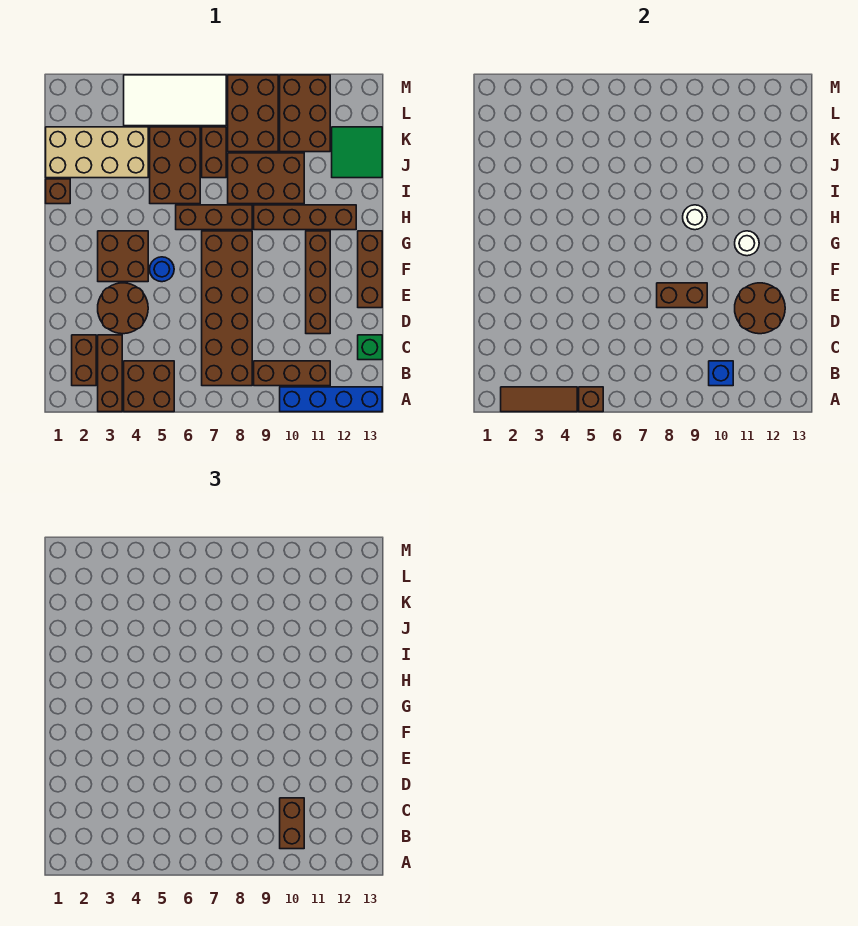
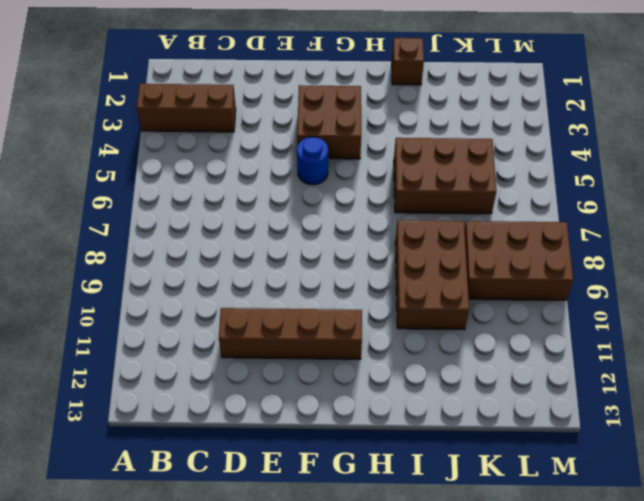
none -> brown brick A4:B5 level 1
none -> blue brick A10:A13 level 1
none -> brown brick B2:C2 level 1
none -> brown brick B7:G8 level 1

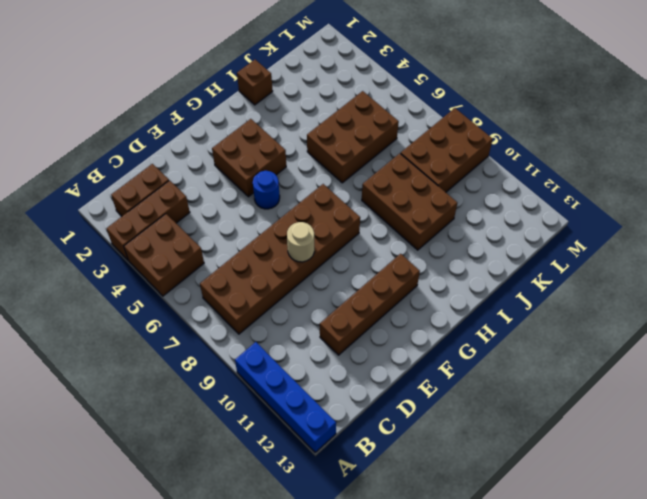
tan round brick E8 level 2 -> brown brick E8:E9 level 2
none -> brown brick B9:B11 level 1
none -> green brick C13 level 1
none -> brown round brick D3:E4 level 1
none -> brown brick E13:G13 level 1

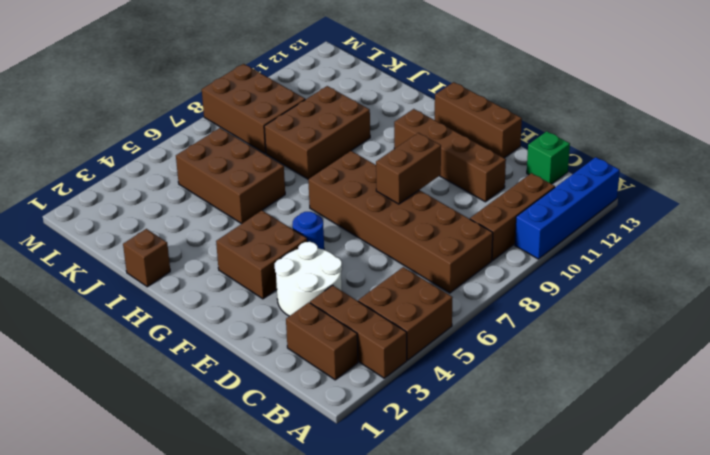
white round brick D3:E4 level 1 -> brown round brick D3:E4 level 1
none -> brown brick H6:H8 level 1
none -> brown brick H9:H12 level 1
none -> tan brick J1:K4 level 1
none -> brown brick J7:K7 level 1

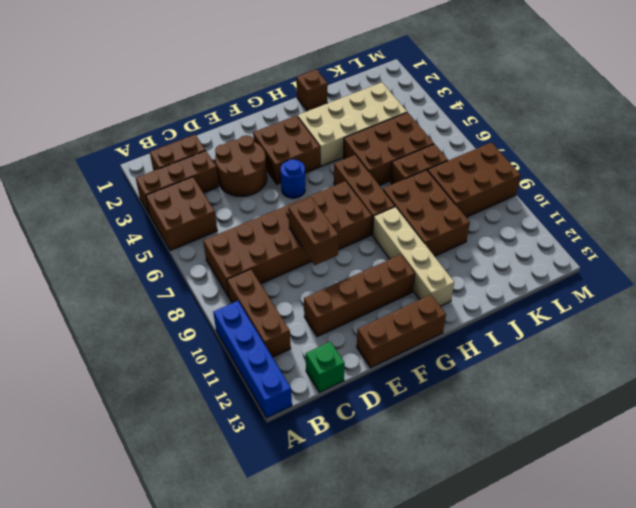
tan brick H3:K4 level 1 -> tan brick J1:K4 level 1
tan brick H9:H12 level 1 -> brown brick H9:H12 level 1
none -> green tile J12:K13 level 1
none -> brown brick K10:M11 level 1
none -> white tile L4:M7 level 1
none -> brown tile A2:A4 level 2

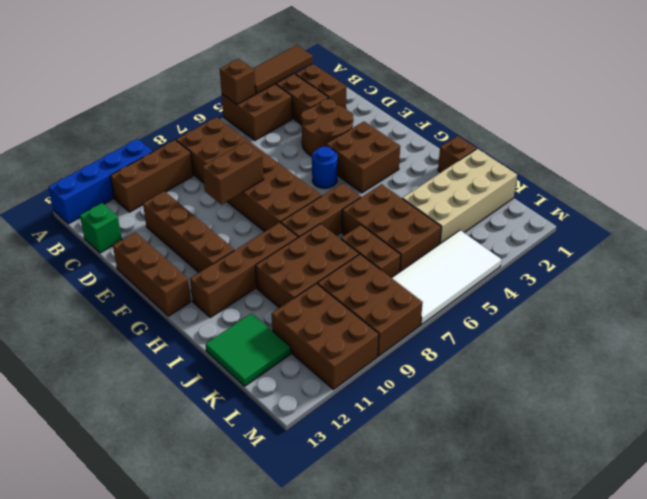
none -> blue brick B10 level 2
none -> brown round brick D11:E12 level 2
none -> white round brick G11 level 2
none -> white round brick H9 level 2

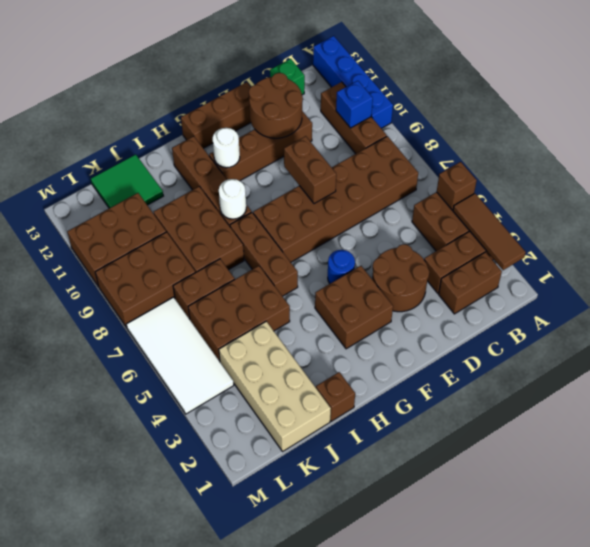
none -> brown brick B10:C10 level 3

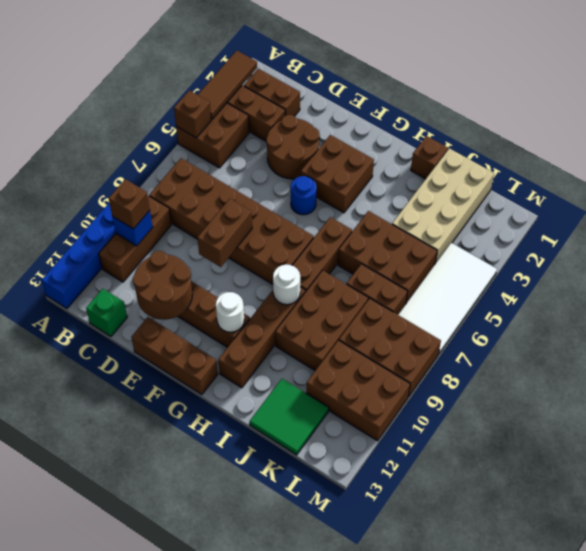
brown brick B10 level 3 -> brown brick B10:C10 level 3

